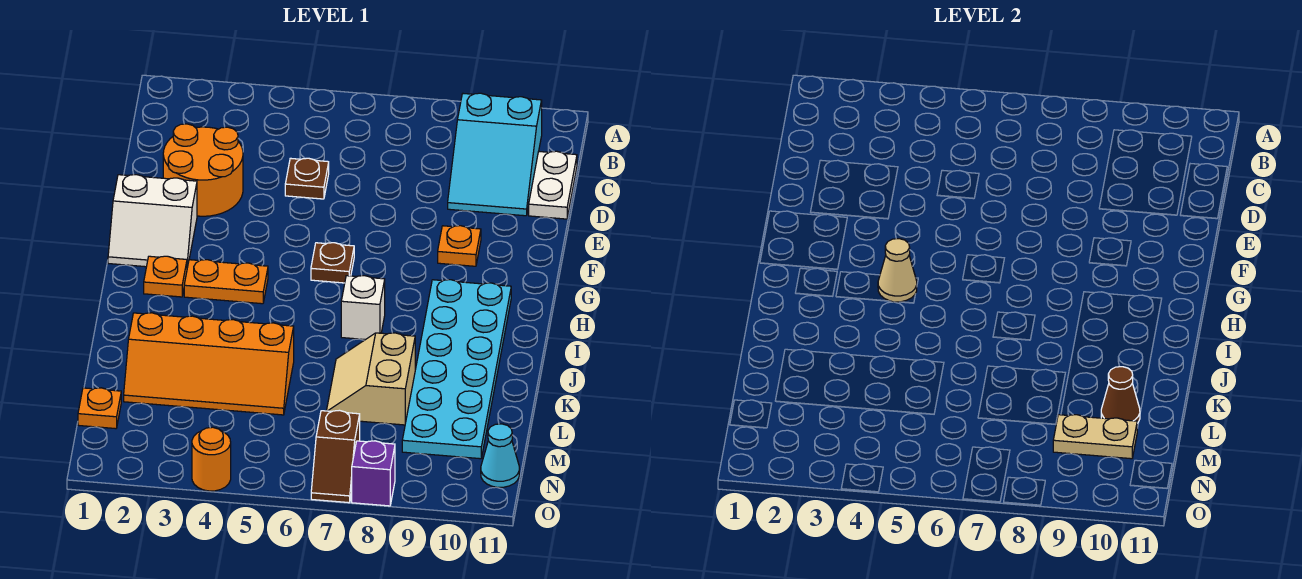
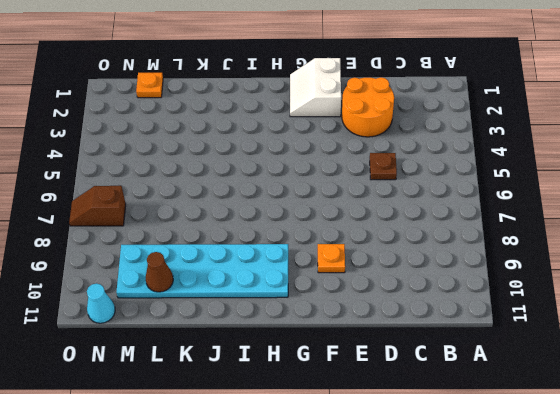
none -> cyan slope B9:D10 level 1 top B
none -> white plate C11:D11 level 1
none -> brown plate G6 level 1

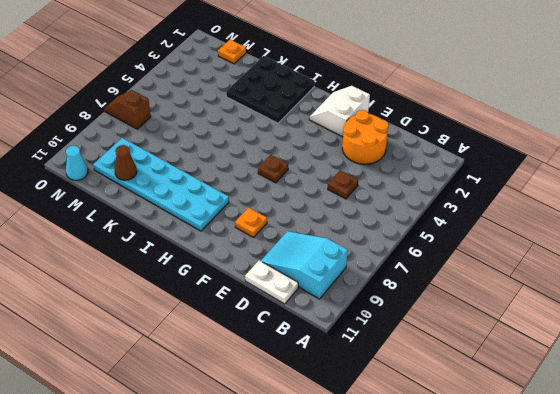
black plate I1:K3 level 1 -> orange slope K2:L5 level 1 top K
none -> orange plate H2 level 1
none -> orange plate H3:H4 level 1
none -> white brick I7 level 1

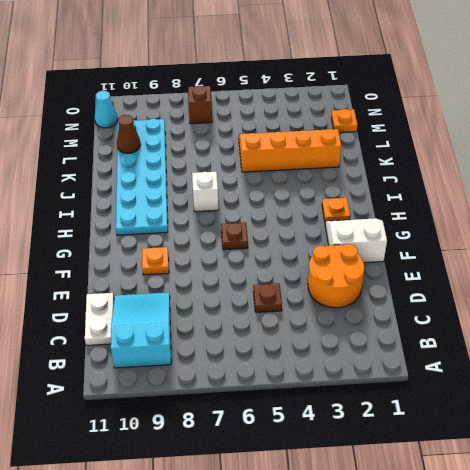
none -> orange plate H3:H4 level 1
none -> tan slope K7:L8 level 1 top 8
none -> orange round brick O4 level 1

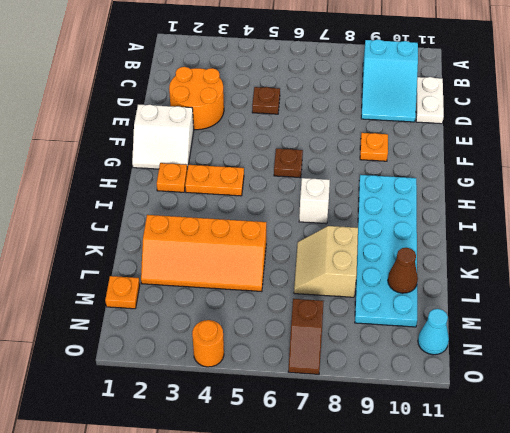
none -> purple brick O8 level 1
none -> tan cone H4 level 2
none -> tan plate M9:M10 level 2

